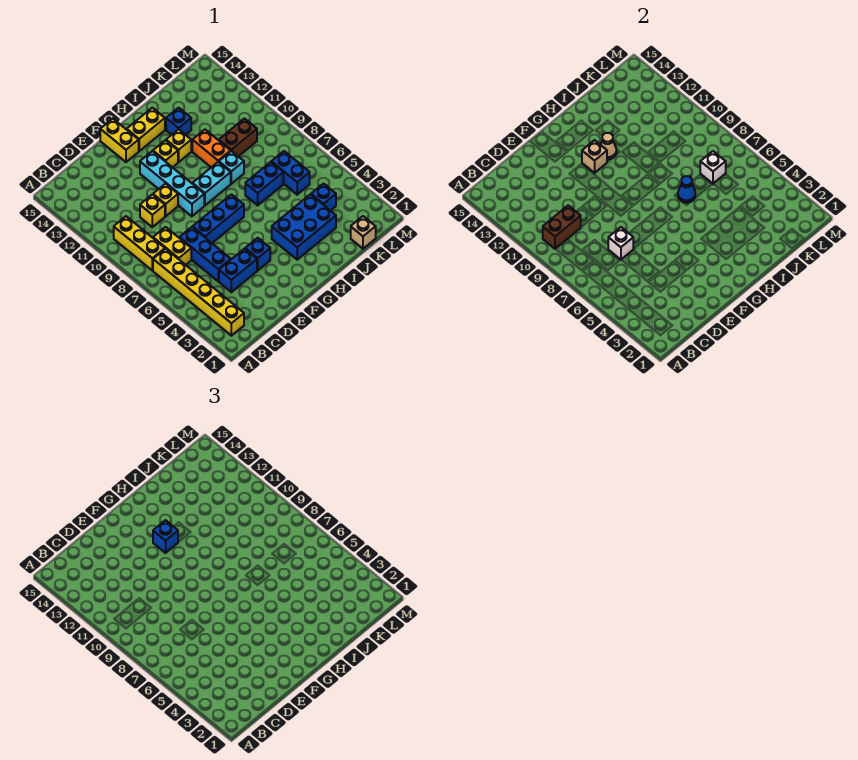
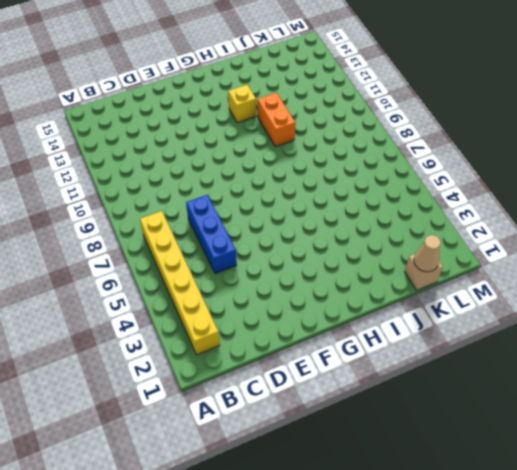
tan cone K1 level 2 -> tan cone H12 level 2
none -> yellow brick B8:B10 level 1
none -> yellow brick C7:C8 level 1
none -> blue brick D4:E4 level 1
none -> yellow brick D10 level 1

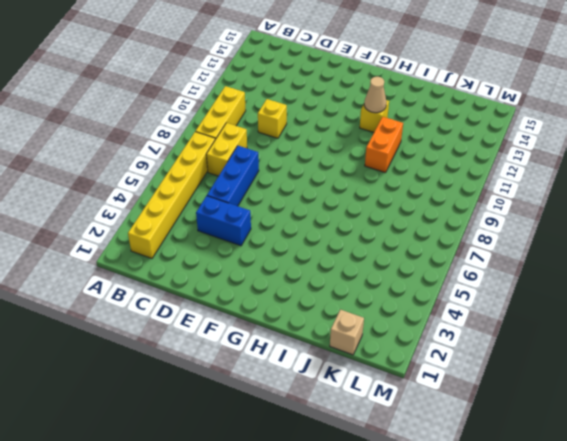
none -> blue brick E7:G7 level 1
none -> yellow brick E10 level 1
none -> blue brick F4 level 1
none -> cyan brick F9:F12 level 1

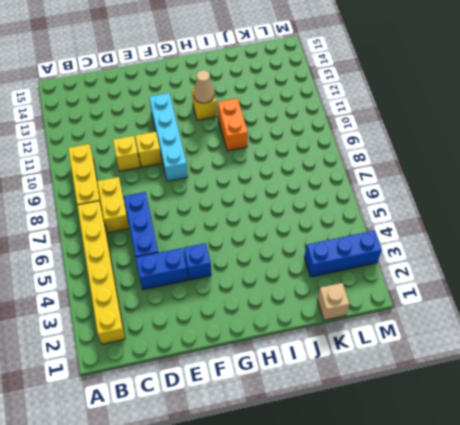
blue brick K3:M3 level 1 -> blue brick E7:G7 level 1
none -> yellow brick F14:F15 level 1
none -> cyan brick G9:H9 level 1
none -> yellow brick G12 level 1
none -> yellow brick G14:H14 level 1

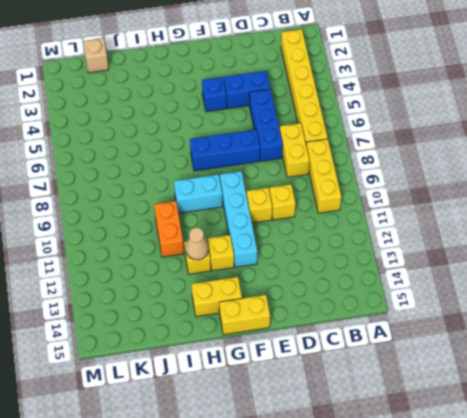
yellow brick F15:G15 level 1 -> yellow brick F14:F15 level 1
none -> blue brick H3:J4 level 1
none -> blue brick I7:J7 level 1
none -> cyan brick I9 level 1
none -> blue brick I13 level 1

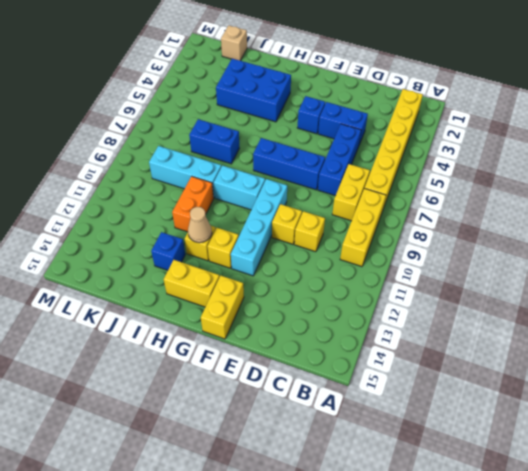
cyan brick I9:K9 level 1 -> cyan brick I9 level 1
none -> brown brick J10:K10 level 1
none -> blue brick K4 level 1
none -> blue brick K6:K7 level 1
none -> brown brick B10:C10 level 2

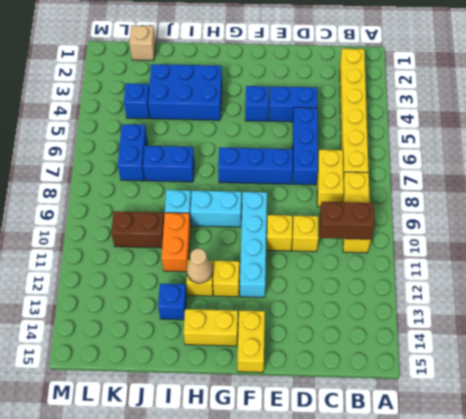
none -> white brick D7 level 2
none -> tan brick G12 level 2
none -> blue cone I7 level 2
none -> white brick K7 level 2

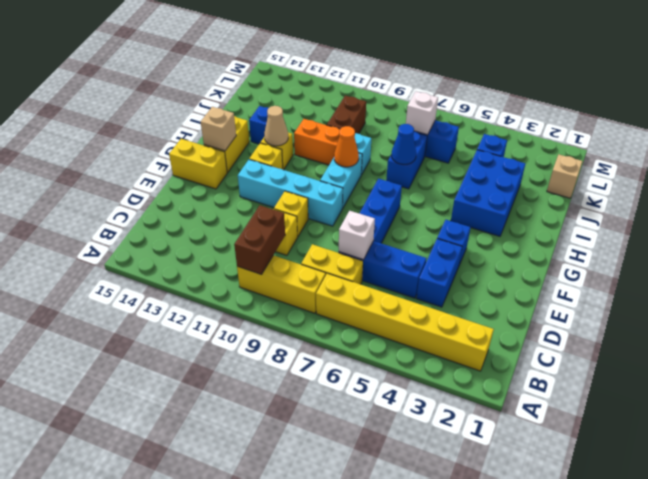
tan brick G14 level 2 -> tan brick G12 level 2
orange cone H9 level 2 -> none
none -> blue brick G12 level 3

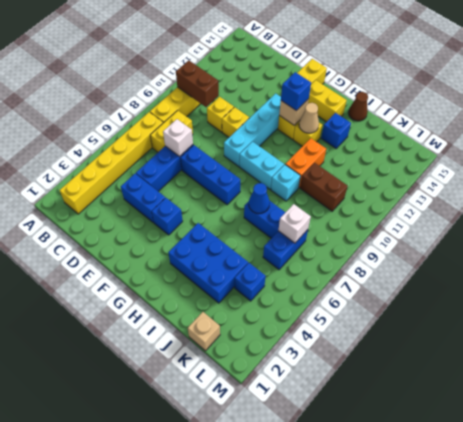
brown cone I15 level 1 -> none

